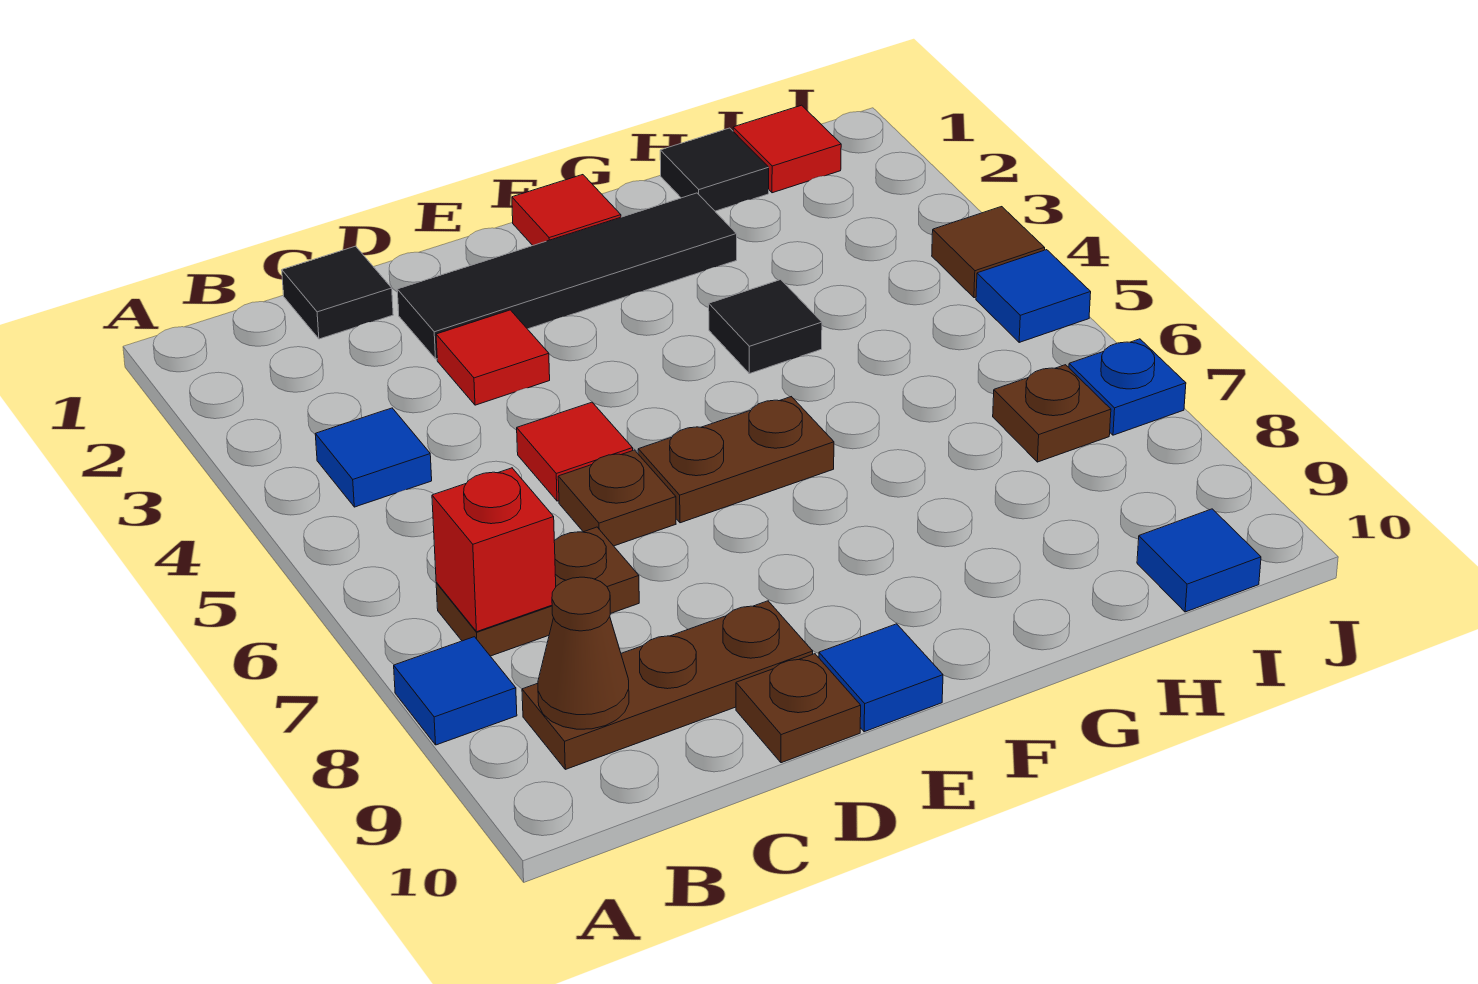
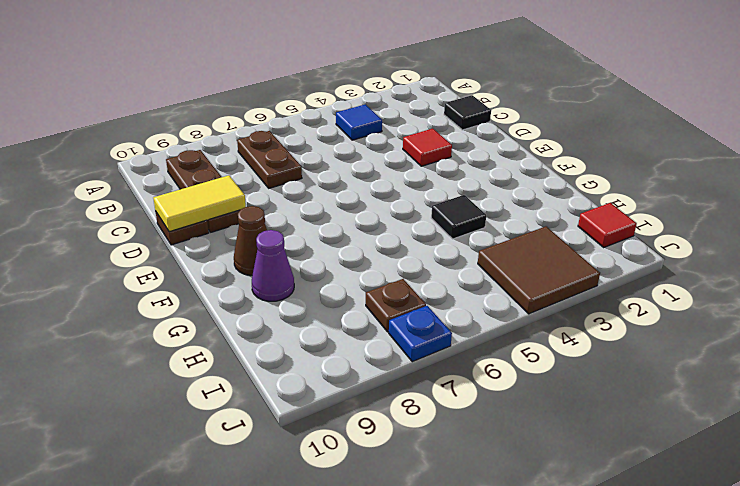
yellow tile D9:D10 level 2 -> none
brown cone F9 level 1 -> brown cone B9 level 2
purple cone G9 level 1 -> none
brown tile I3:J4 level 1 -> brown tile J4 level 1
none -> blue tile A8 level 1
none -> black tile D2:G2 level 1
none -> red tile D5 level 1

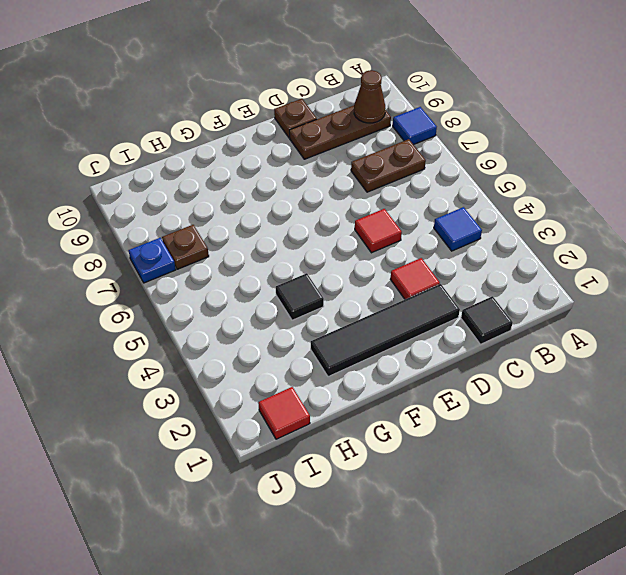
none -> brown plate D6 level 1
none -> brown plate E6:F6 level 1
none -> blue tile E10 level 1

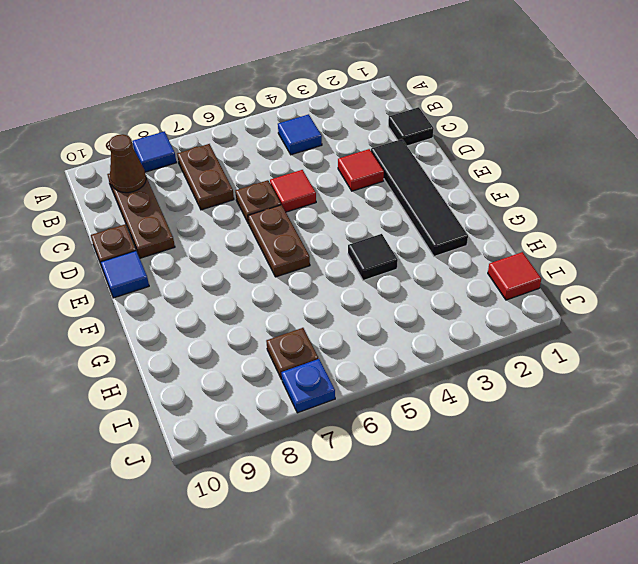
none -> red tile F1 level 1
none -> black tile H1 level 1
none -> blue tile I10 level 1

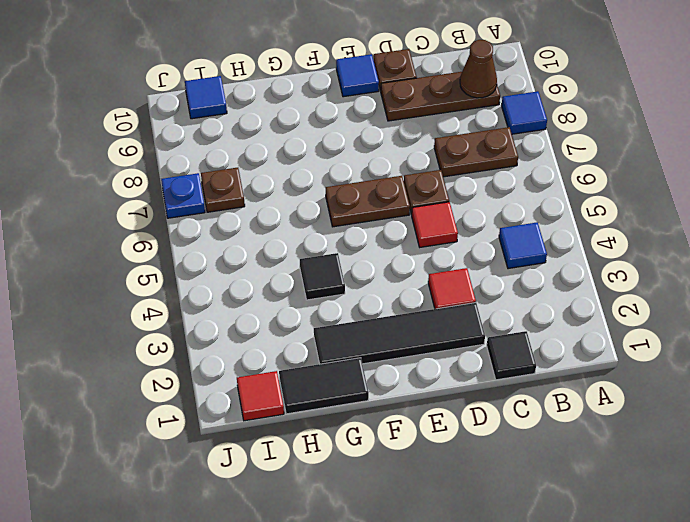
black tile G1:H1 level 1 -> black tile H1 level 1
none -> red tile F1 level 1
none -> brown tile J4 level 1
none -> blue tile J5 level 1

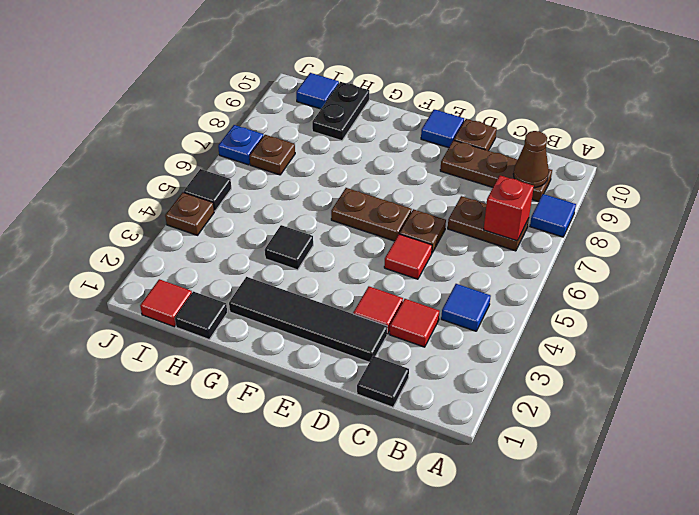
red tile C3 level 1 -> red tile F1 level 1
black plate H9:H10 level 1 -> none
brown plate J4 level 1 -> brown tile J4 level 1
black tile J5 level 1 -> blue tile J5 level 1

